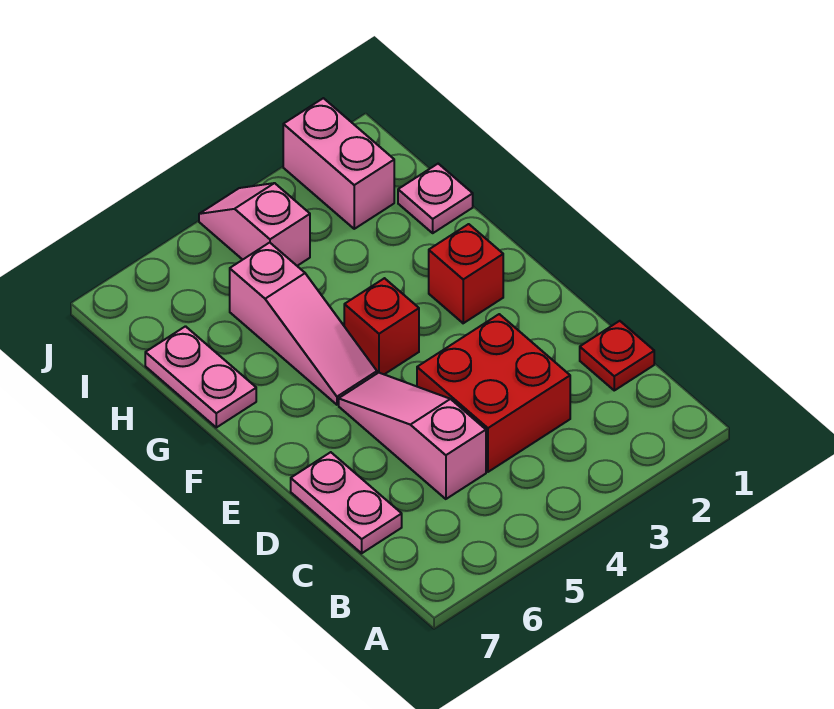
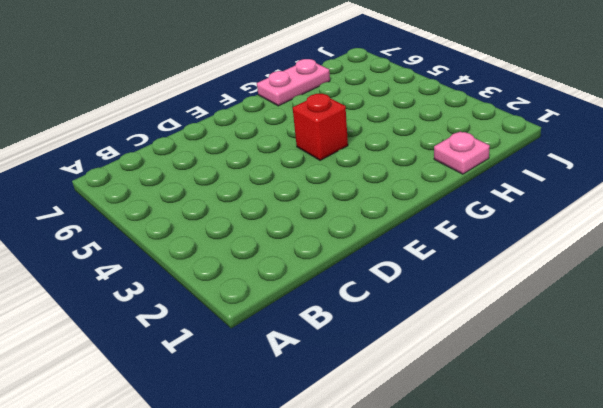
none -> red plate C1 level 1
none -> red brick C3:D4 level 1

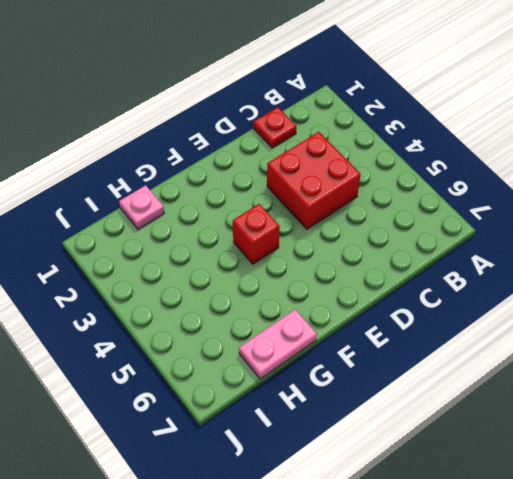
none -> pink slope C5:E5 level 1 top C
none -> pink plate C7:D7 level 1

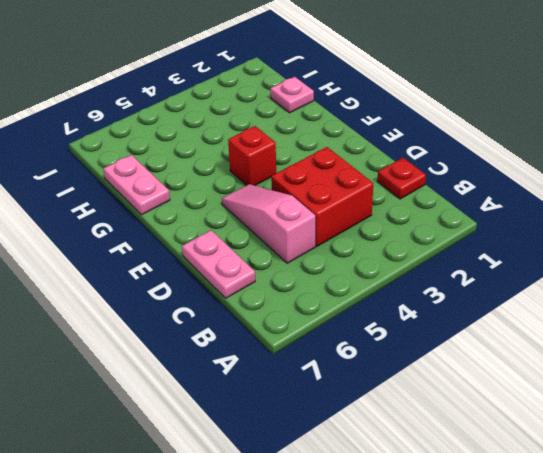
none -> red brick F2 level 1
none -> pink slope F5:H5 level 1 top H

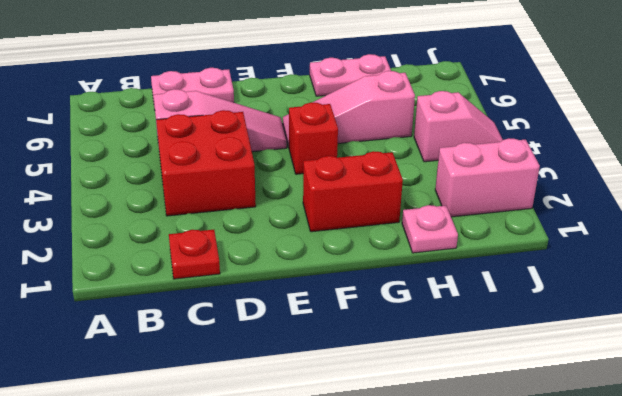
red brick F2:G2 level 1 -> red brick F2 level 1

